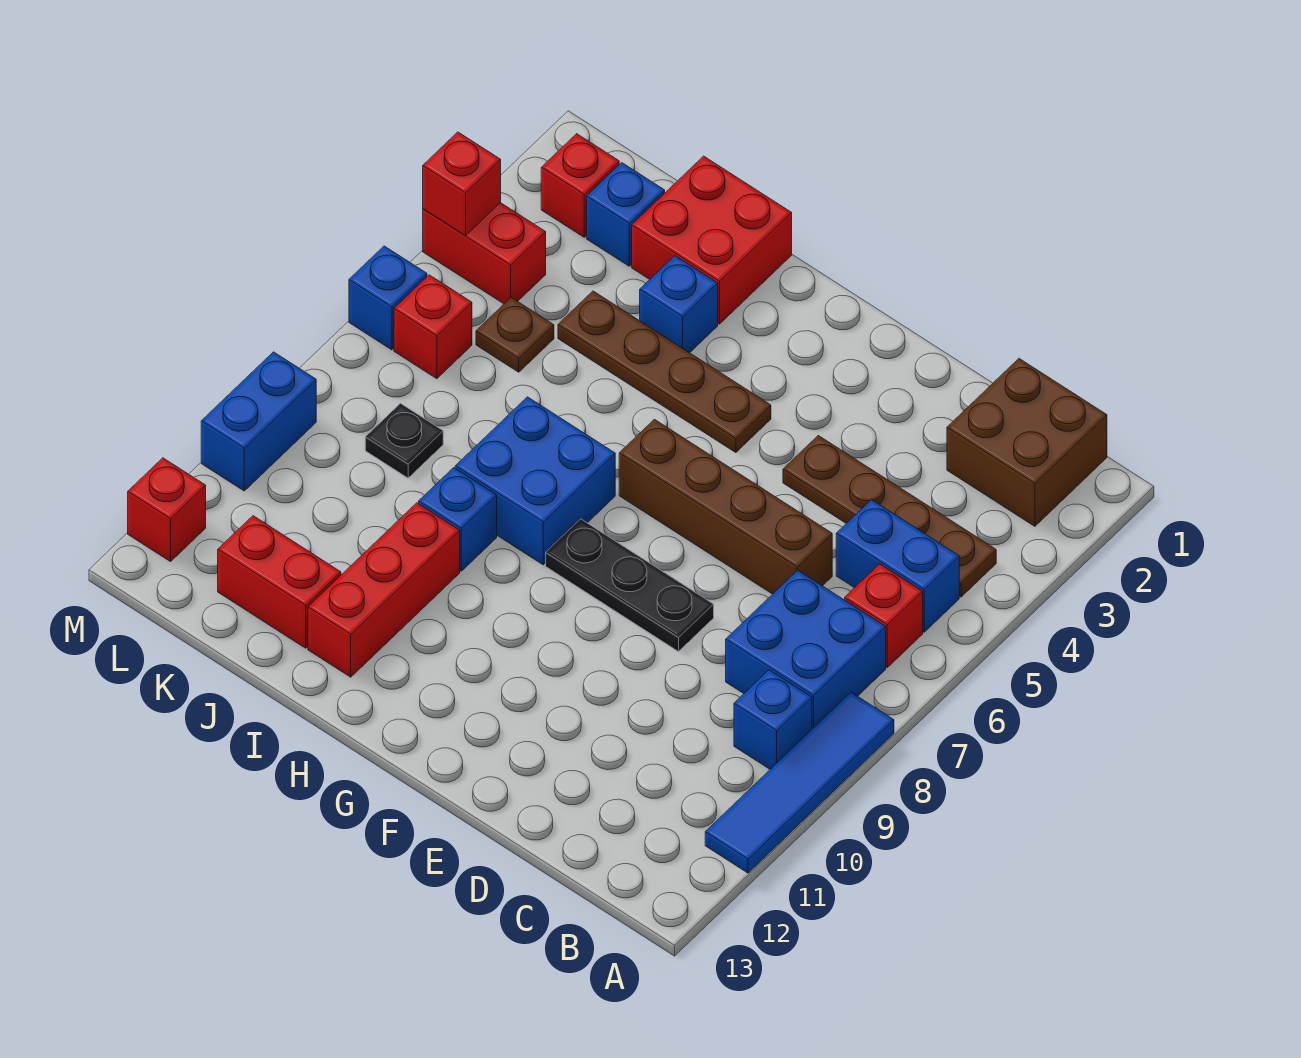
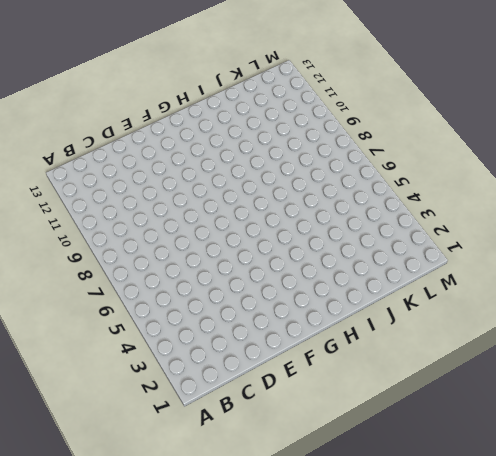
none -> blue tile A8:A11 level 1
none -> brown brick B1:C2 level 1
none -> brown plate B4:E4 level 1

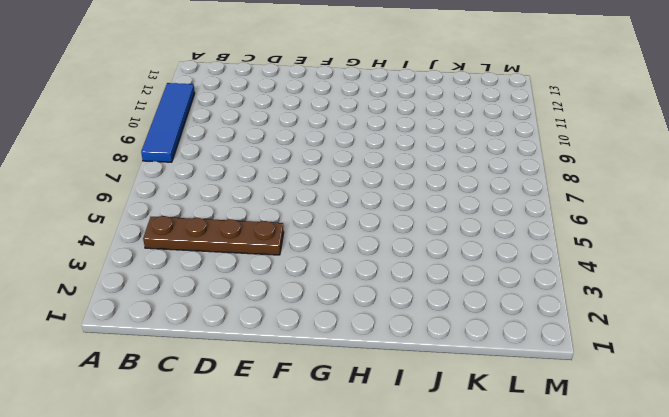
none -> brown brick B1:C2 level 1
none -> blue brick B5:C5 level 1
none -> red brick B6 level 1

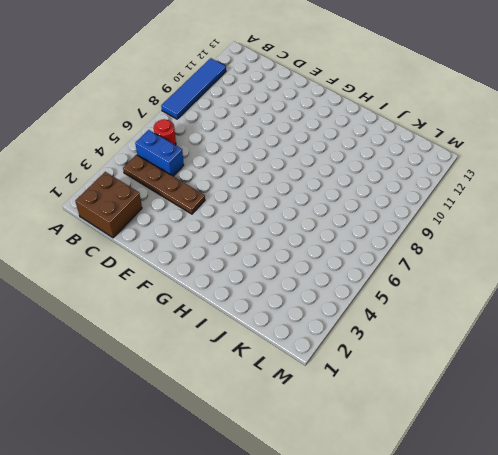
red round brick B6 level 1 -> red brick B6 level 1
none -> blue brick B7:C8 level 1
none -> blue brick B9 level 1
none -> brown brick D6:G6 level 1

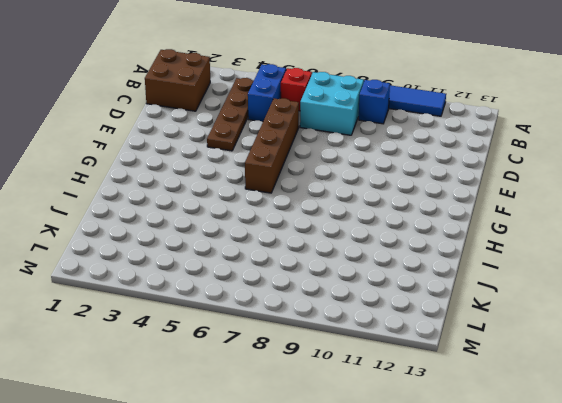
cyan brick B7:C8 level 1 -> blue brick B7:C8 level 1
none -> black plate E8:G8 level 1
none -> brown plate G4:J4 level 1
none -> blue brick H7:I8 level 1

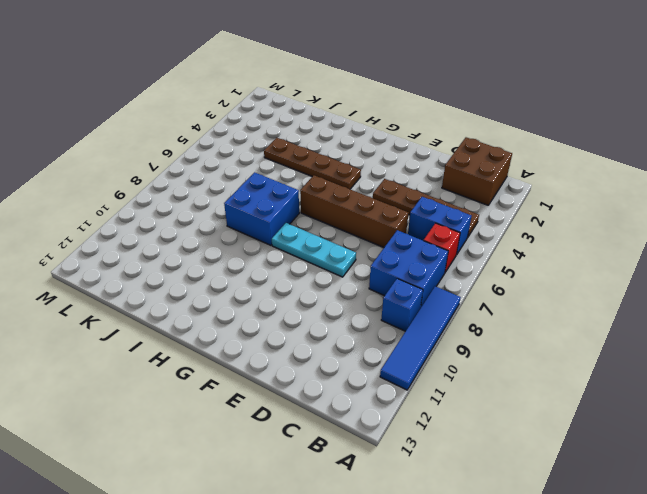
cyan plate E8:G8 level 1 -> black plate E8:G8 level 1
none -> red brick I1:J2 level 1
none -> blue brick I3 level 1
none -> blue brick I9 level 1

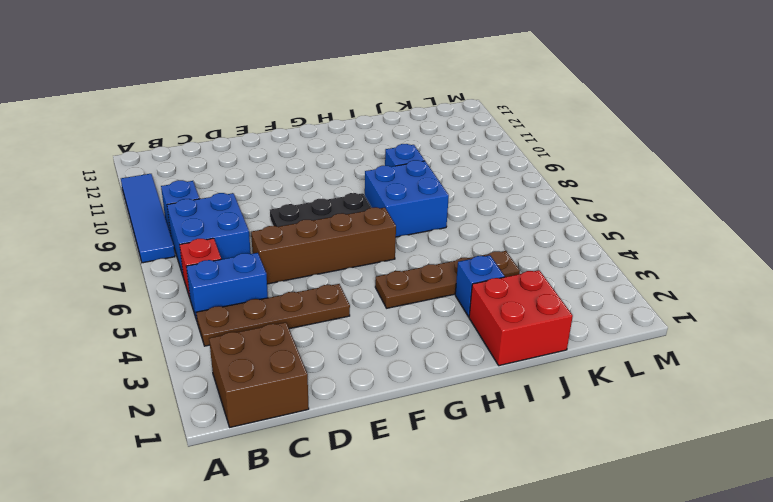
none -> red brick I10:I12 level 1
none -> red brick J12:K12 level 1
none -> blue brick K2 level 1

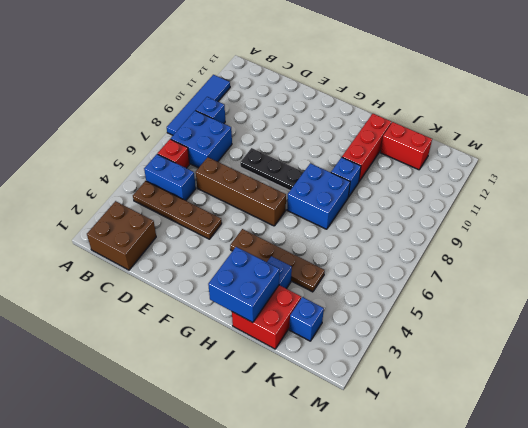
blue brick H1:I2 level 2 -> none
none -> brown plate K5 level 1
none -> black plate K8 level 1
none -> red brick L2 level 1

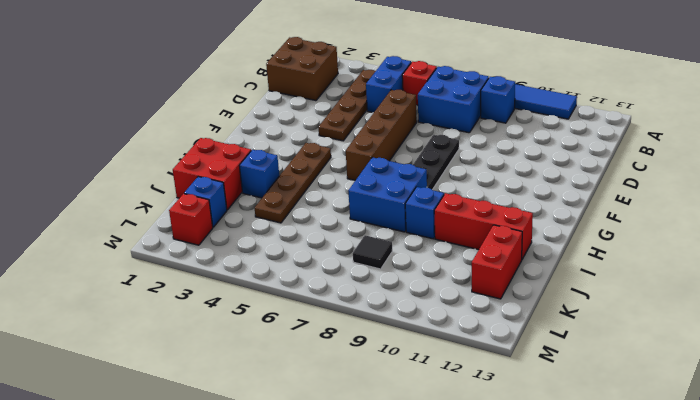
black tile K8 level 1 -> black plate K8 level 1
none -> brown plate K5 level 1
none -> red brick L4:M4 level 1
none -> red brick L6 level 1

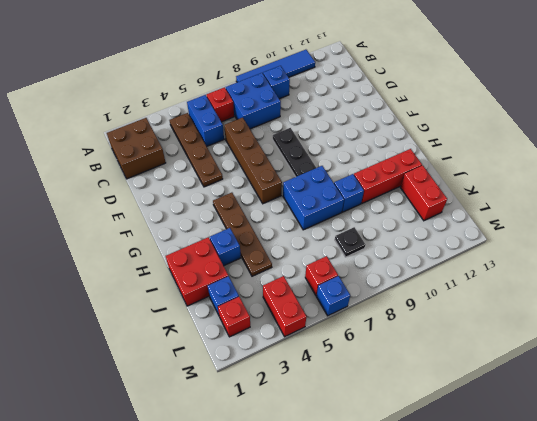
none -> brown plate K5 level 1
none -> blue brick M9:M10 level 1
none -> red brick M12 level 1

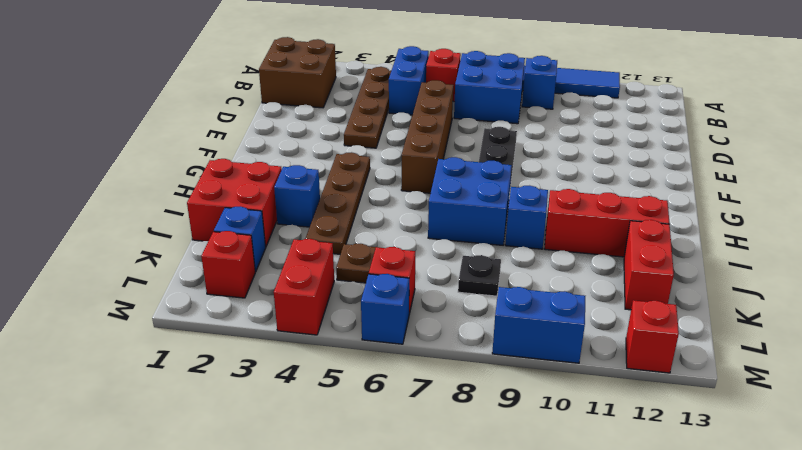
none -> red brick M4 level 2

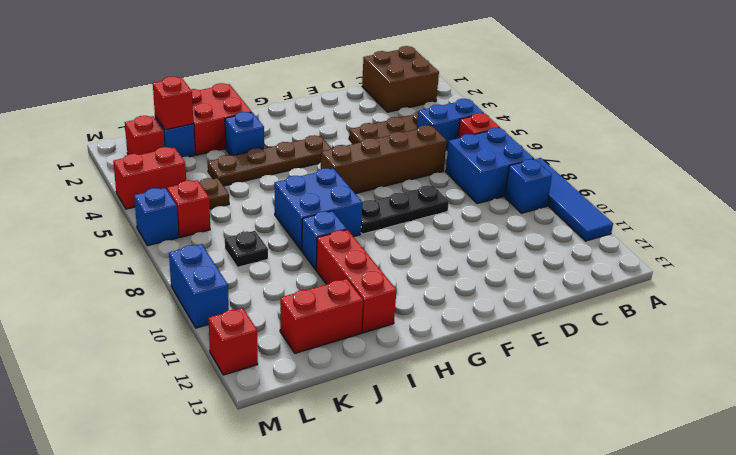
red brick K2 level 2 -> red brick M4 level 2

